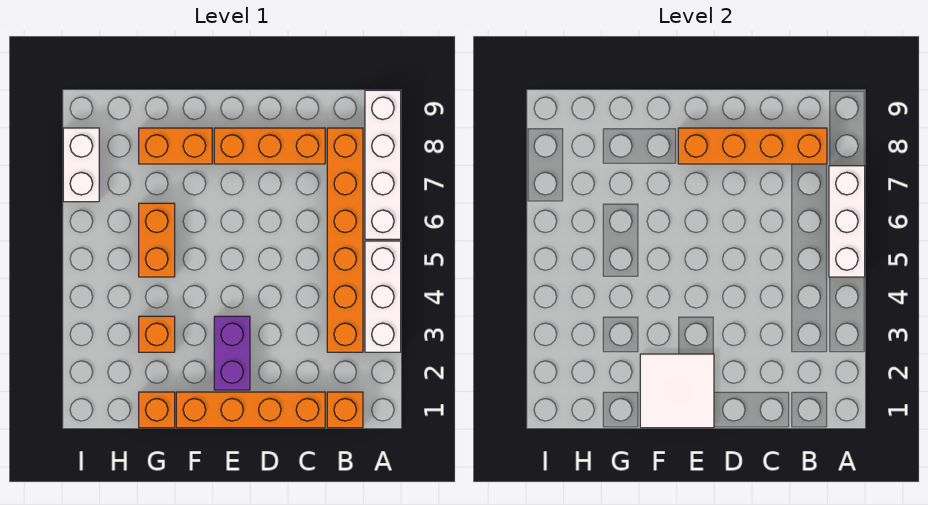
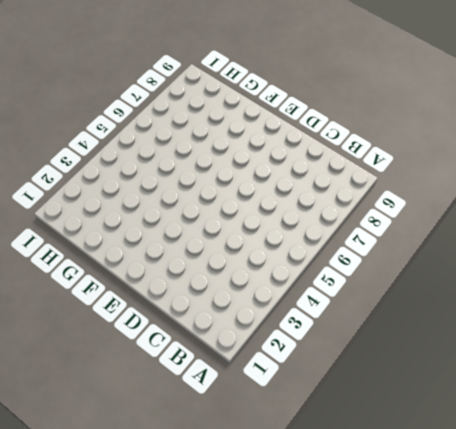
none -> white brick A3:A5 level 1
none -> white brick A6:A9 level 1
none -> orange brick B1 level 1

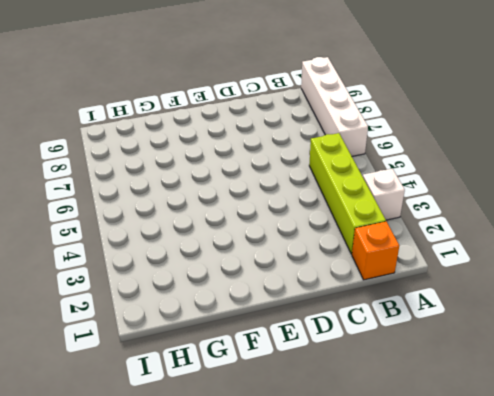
white brick A3 level 1 -> white brick A3:A5 level 1
lime brick B2:B5 level 1 -> orange brick B3:B8 level 1
none -> orange brick C1:F1 level 1
none -> orange brick C8:E8 level 1
none -> purple brick E2:E3 level 1

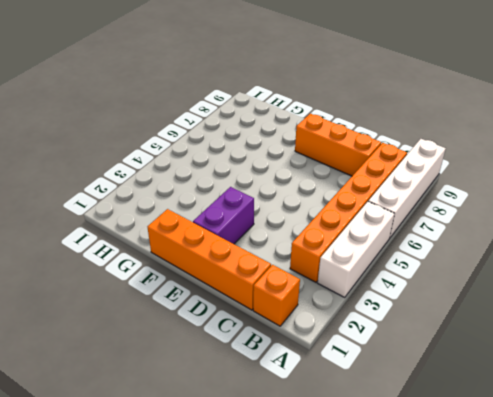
none -> orange brick F8:G8 level 1
none -> orange brick G1 level 1
none -> orange brick G3 level 1

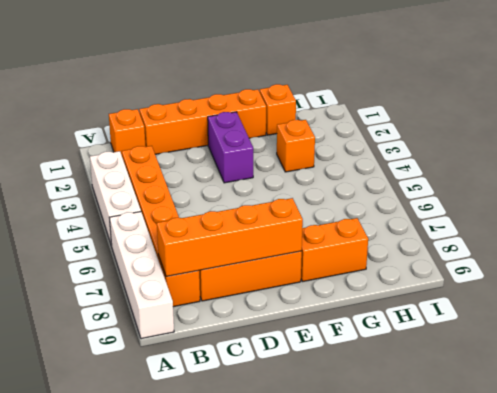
none -> orange brick G5:G6 level 1
none -> white brick I7:I8 level 1
none -> white brick A5:A7 level 2

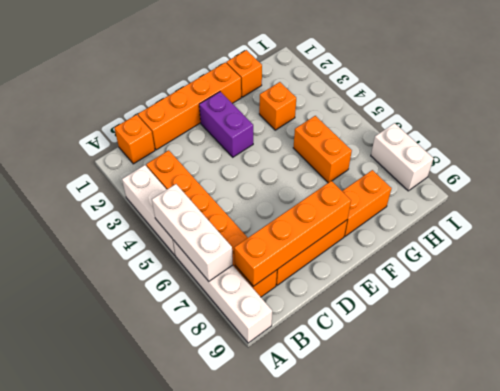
none -> white tile E1:F2 level 2

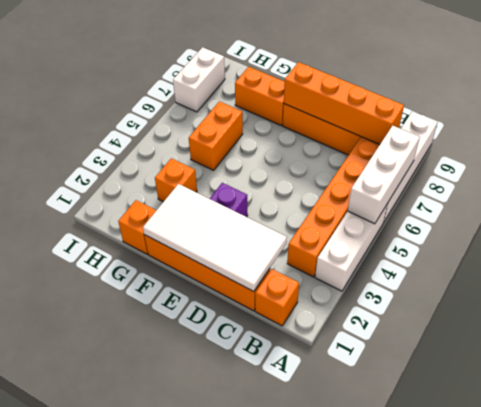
white tile C1:F2 level 2 -> white tile E1:F2 level 2

